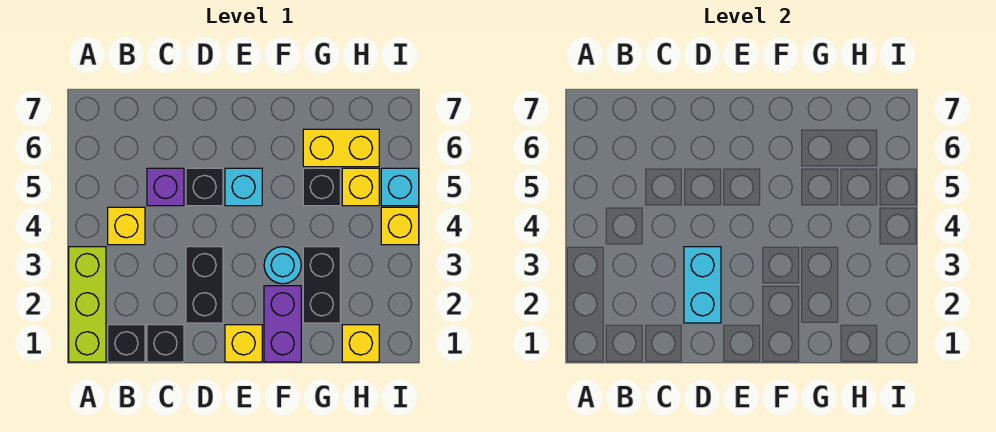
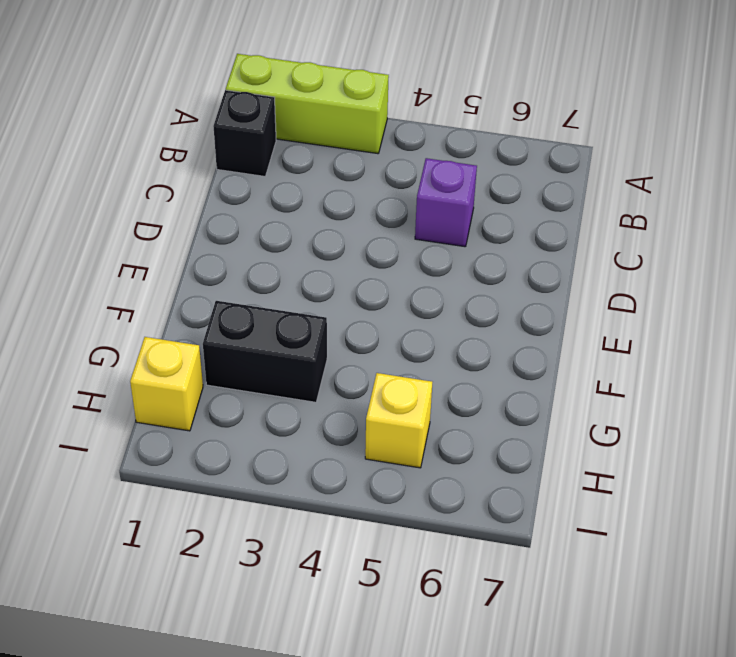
none -> yellow brick B4 level 1
none -> black brick C1 level 1
none -> black brick D2:D3 level 1

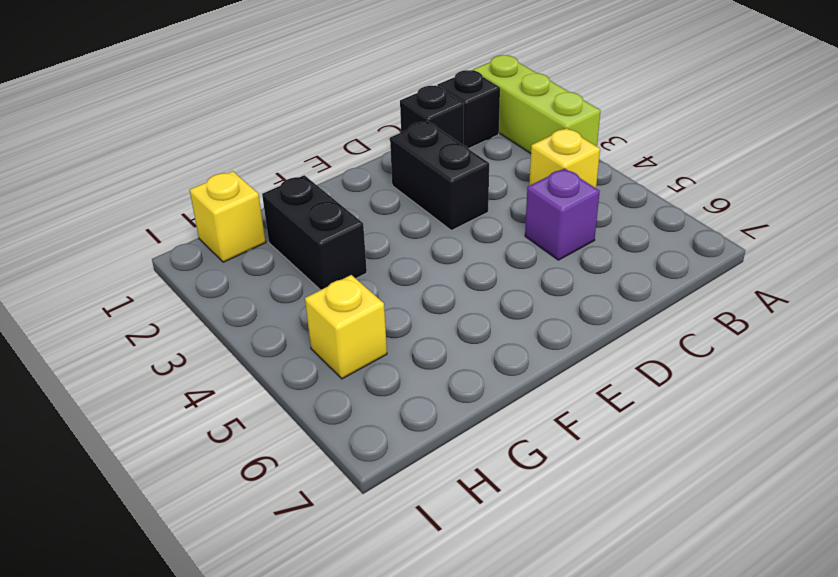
none -> black brick D5 level 1
none -> yellow brick E1 level 1
none -> cyan brick E5 level 1

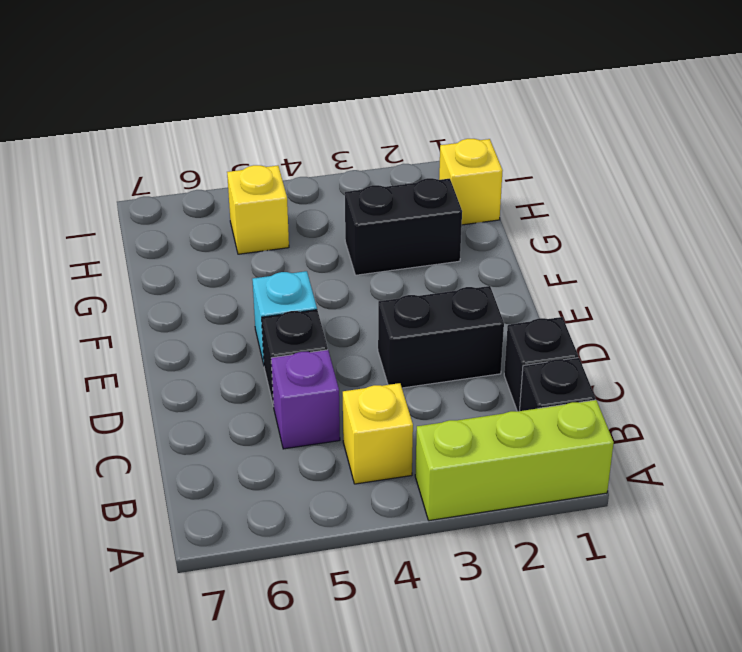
none -> yellow brick E1 level 1
none -> purple brick F1:F2 level 1
none -> cyan round brick F3 level 1

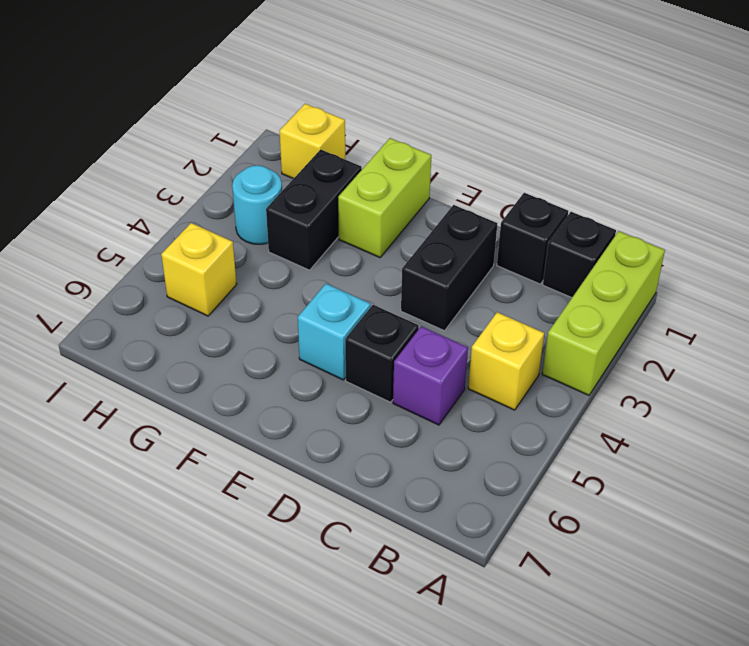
lime brick F1:F2 level 1 -> purple brick F1:F2 level 1
cyan round brick H3 level 1 -> cyan round brick F3 level 1
none -> yellow brick E1 level 1
none -> black brick G5 level 1
none -> yellow brick G6:H6 level 1

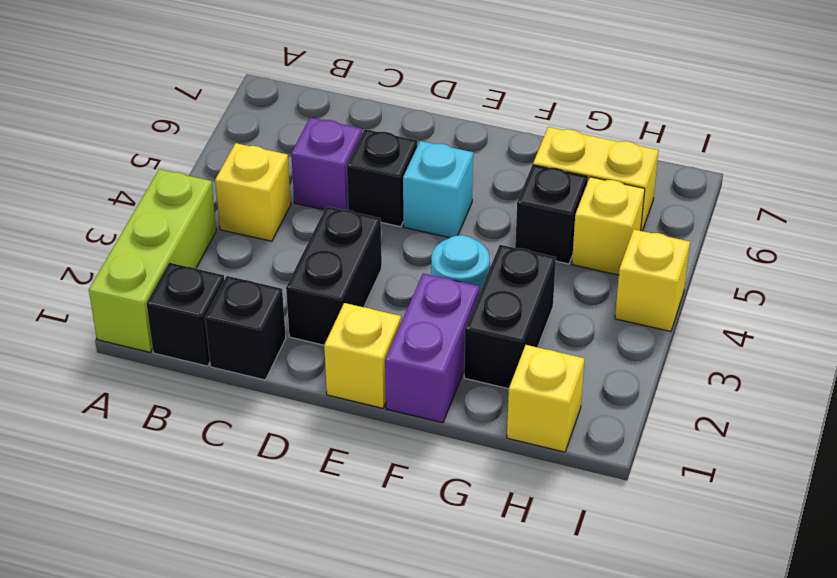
none -> cyan brick I5 level 1
none -> cyan brick D2:D3 level 2

